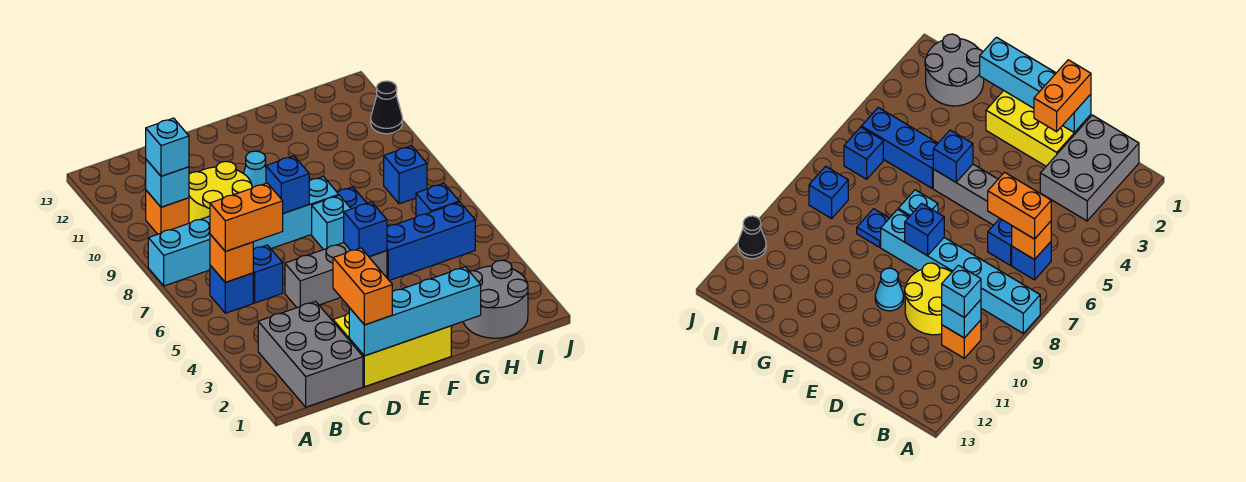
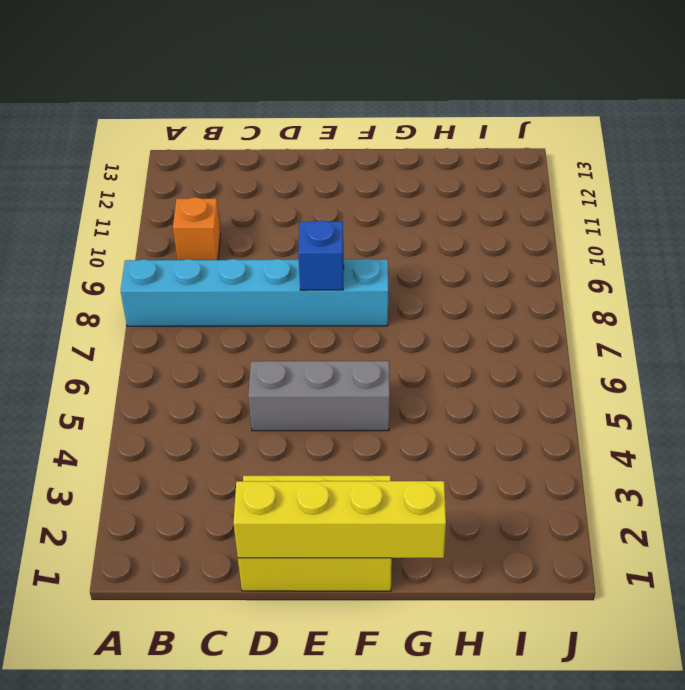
yellow brick D1:G1 level 2 -> cyan brick D1:G1 level 2
none -> grey brick B1:C3 level 1
none -> blue brick B6 level 1
none -> blue brick C6 level 1

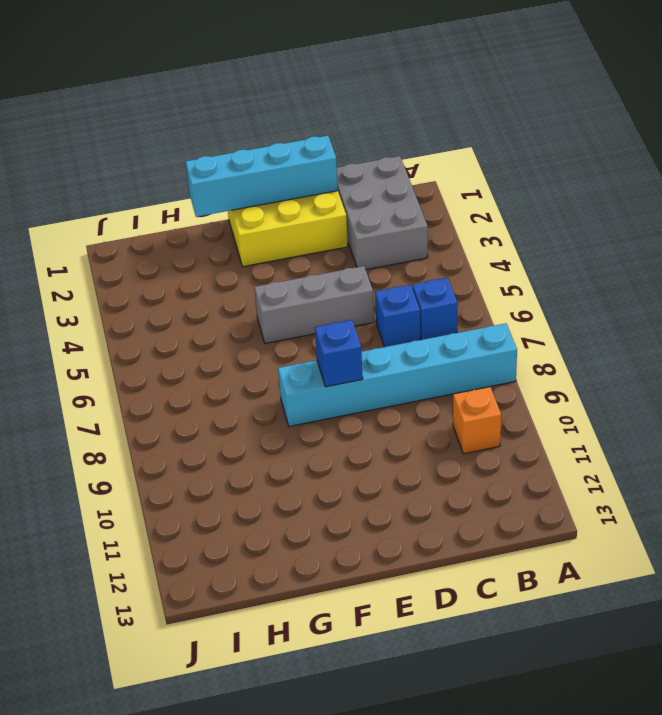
none -> yellow round brick C9:D10 level 1
none -> cyan cone E10 level 1
none -> cyan brick F7 level 1

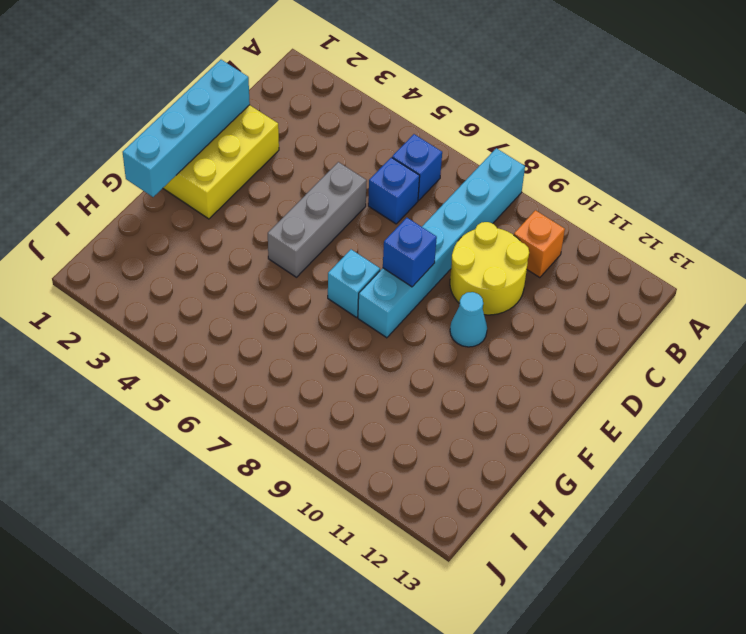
none -> grey brick B1:C3 level 1
none -> blue brick G5:I5 level 1
none -> blue plate G8 level 1

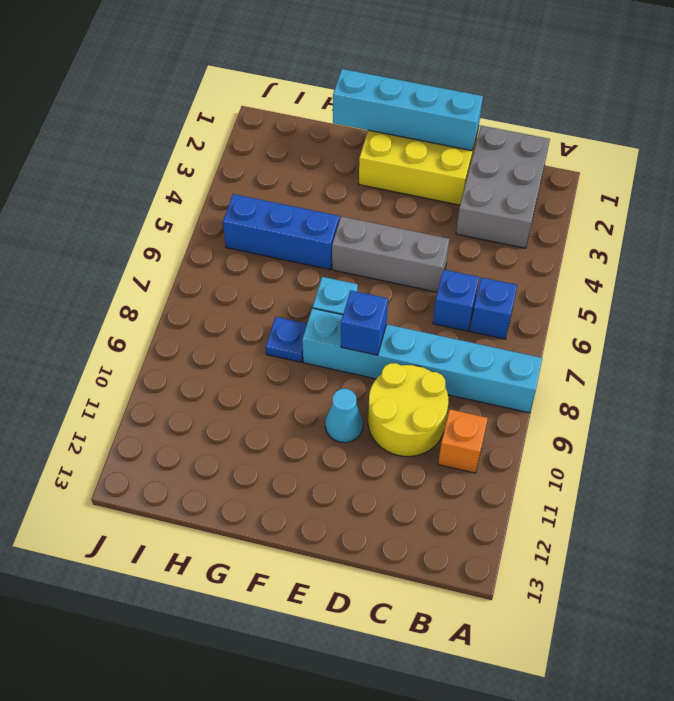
none -> grey round brick H1:I2 level 1
none -> blue brick I6 level 1
none -> blue brick I8 level 1

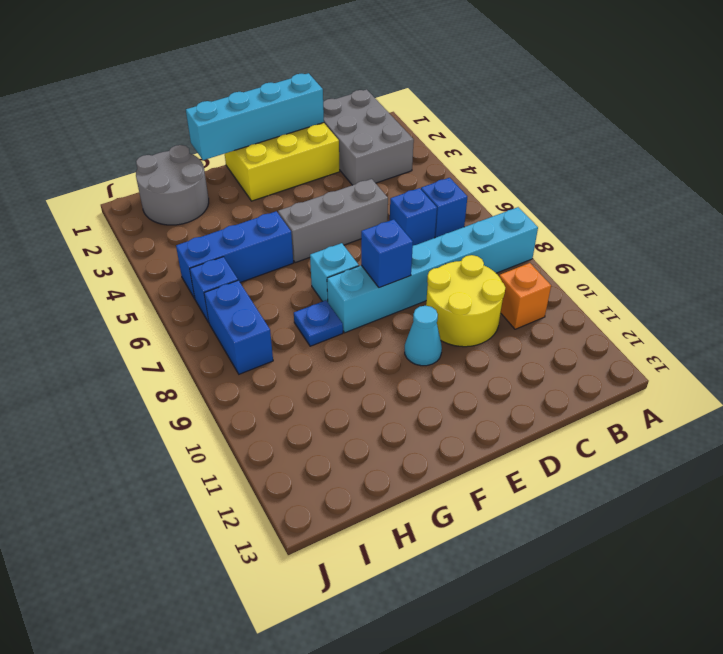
blue brick I7:I8 level 1 -> blue brick I8 level 1
none -> black cone J11 level 1
none -> orange brick B6 level 2
none -> cyan brick B10 level 2

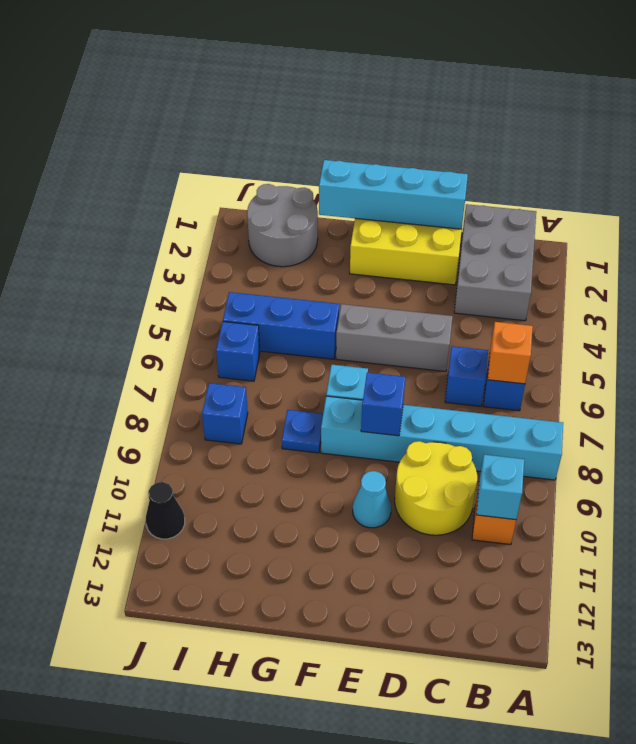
none -> blue brick F5 level 2
none -> orange brick B6:C6 level 3
none -> cyan brick B10 level 3

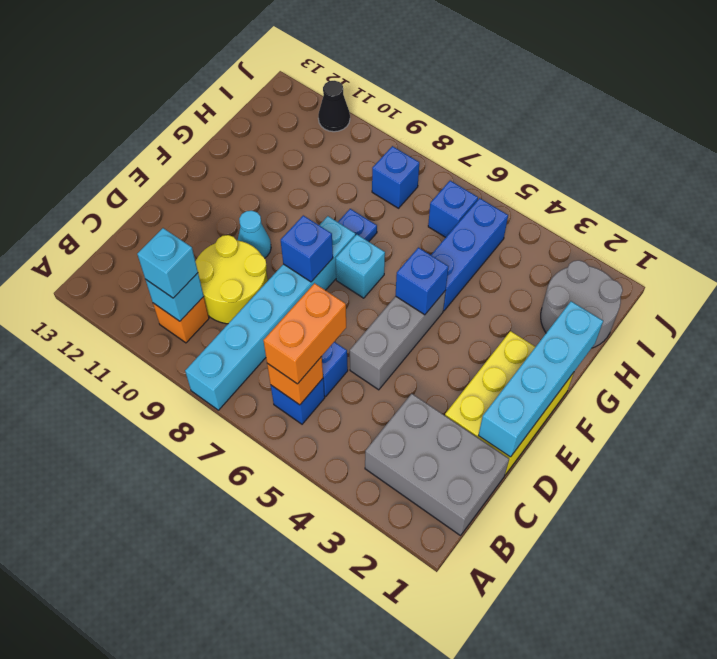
none -> orange brick D1:D2 level 3

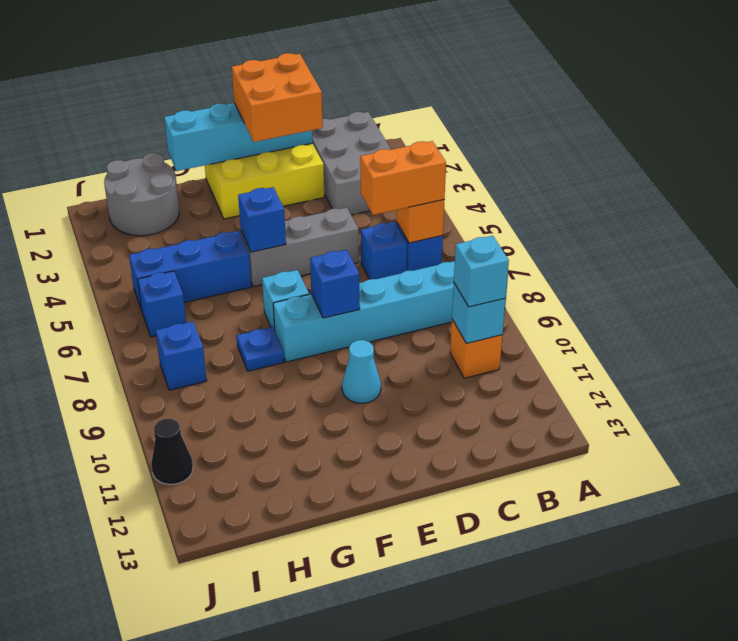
orange brick D1:E2 level 3 -> orange brick D1:D2 level 3
none -> yellow round brick C9:D10 level 1

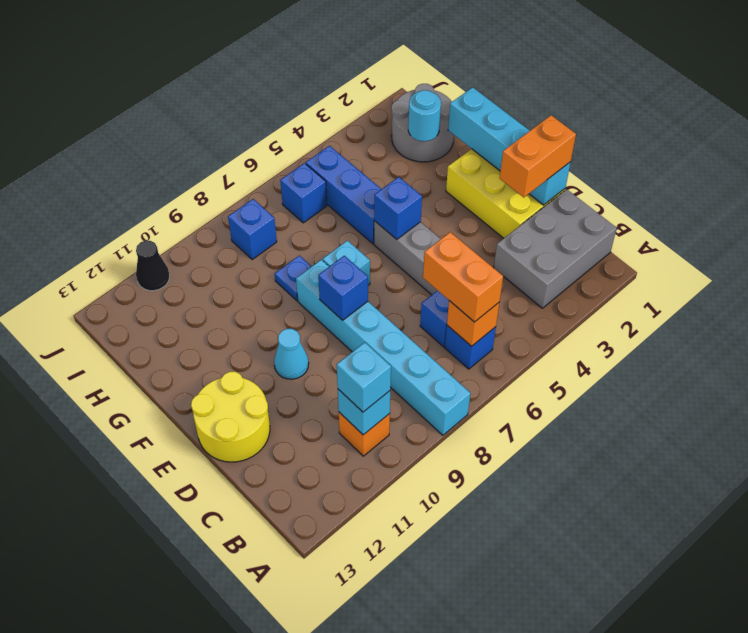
yellow round brick D12:E13 level 1 -> yellow round brick C9:D10 level 1
cyan round brick H2 level 2 -> none

